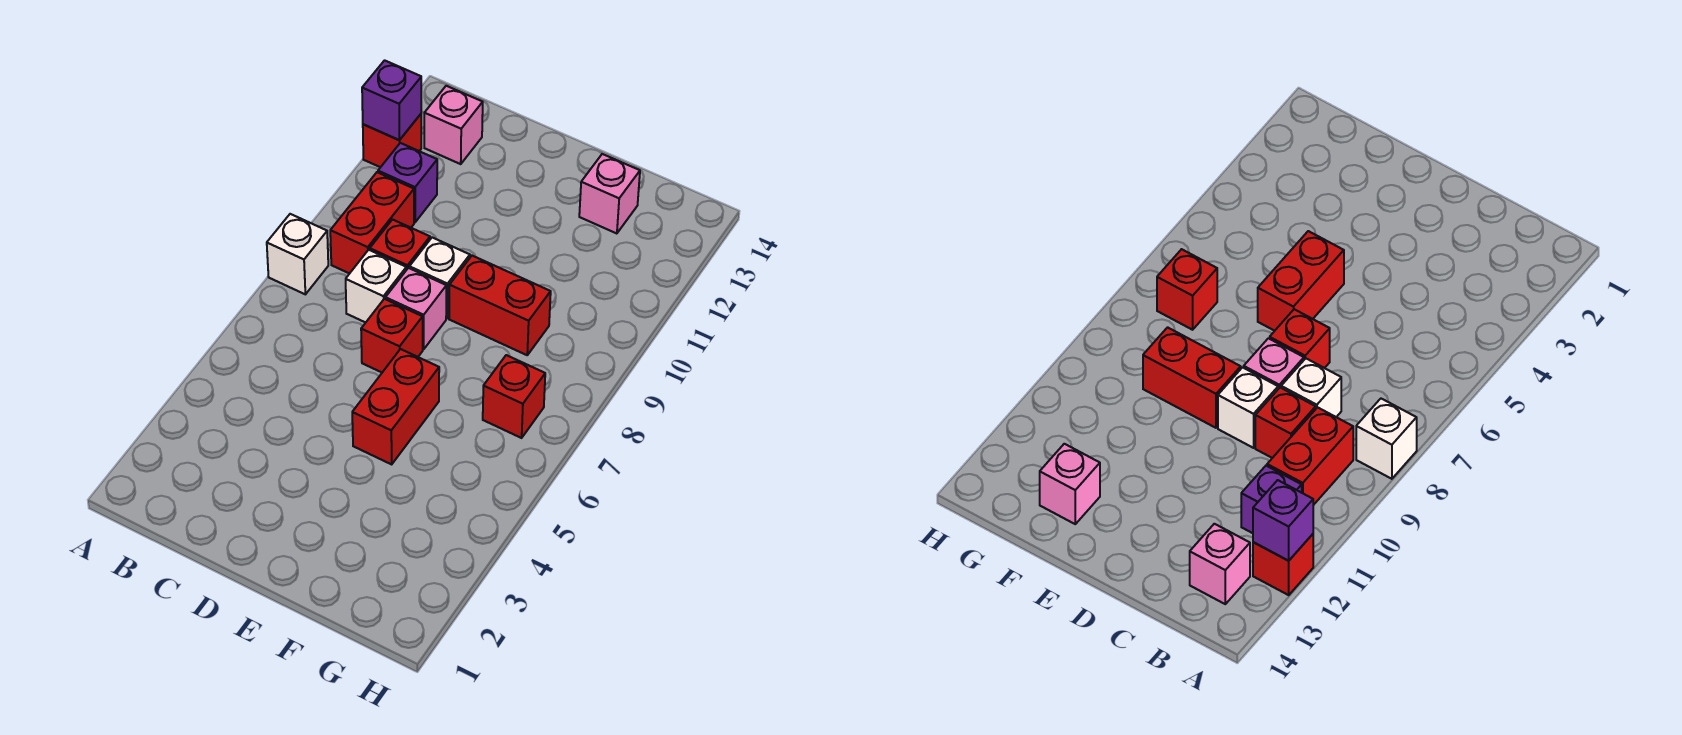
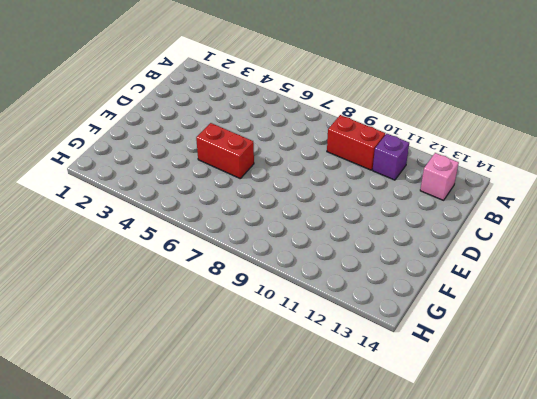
none -> white brick A8 level 1
none -> red brick A12 level 1
none -> white brick C8 level 1

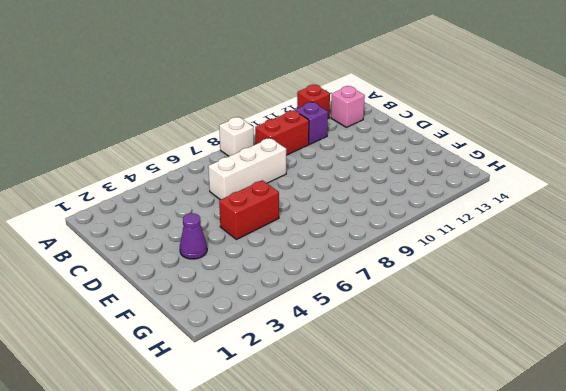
white brick C6:C8 level 1 -> white brick C8 level 1
purple cone E3 level 1 -> none
none -> red brick C9 level 1
none -> red brick D7 level 1
none -> pink brick D8 level 1

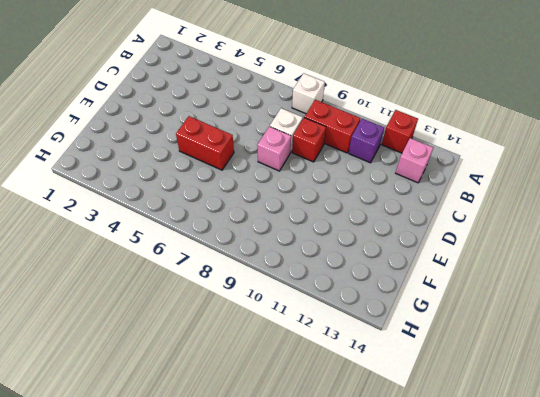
none -> red brick D7 level 1
none -> white brick D9 level 1
none -> red brick E9:F9 level 1

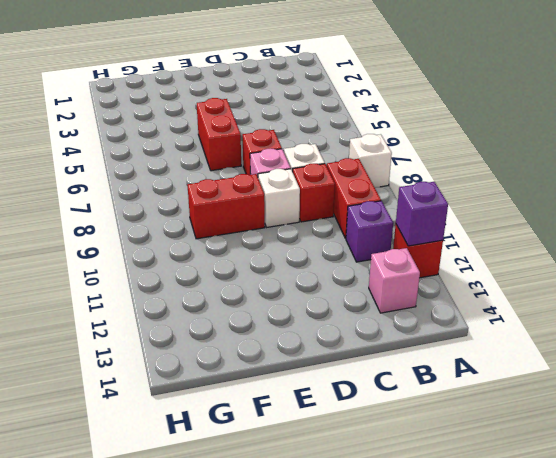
none -> pink brick F13 level 1
none -> red brick G7 level 1

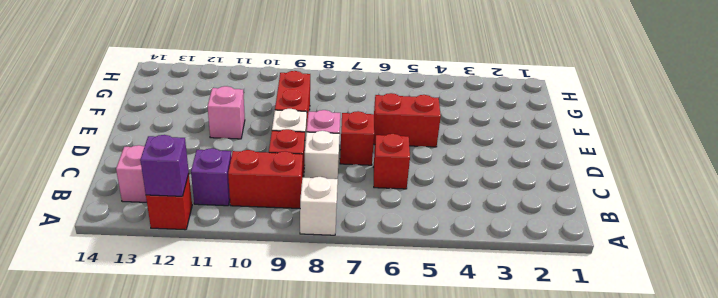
red brick C6 level 1 -> red brick G7 level 1
pink brick E11 level 1 -> pink brick F13 level 1

